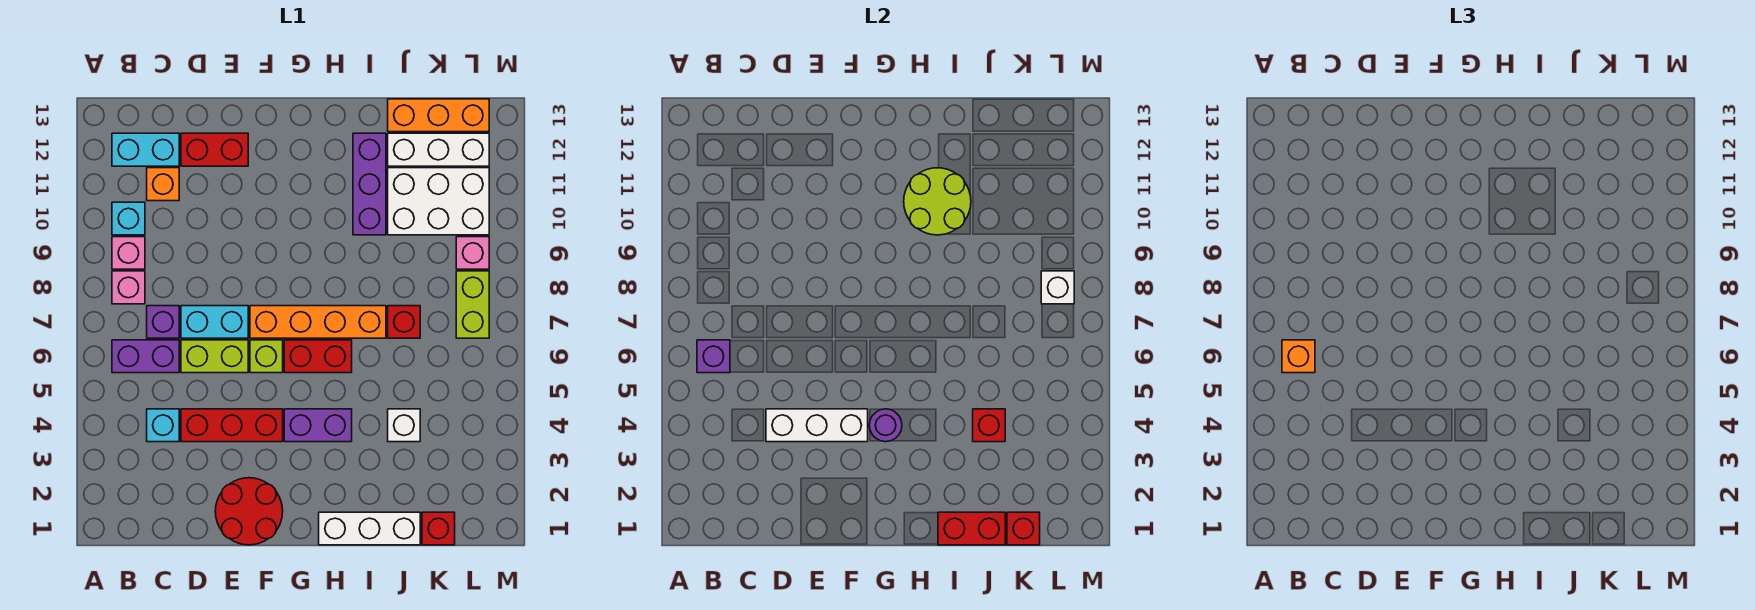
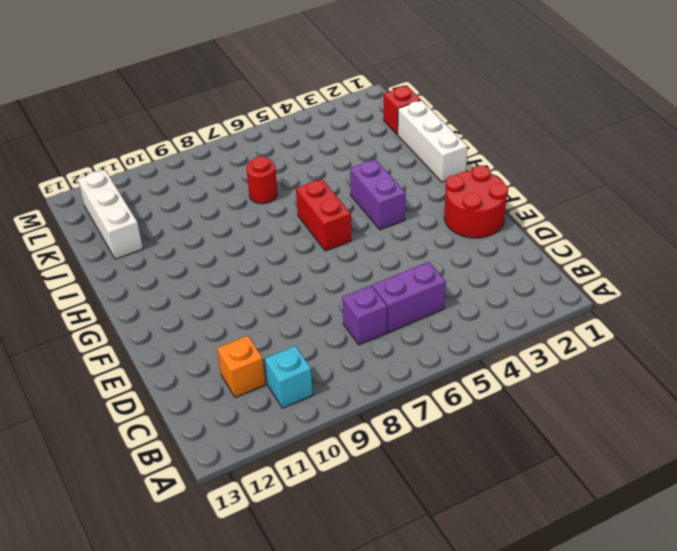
purple brick C5:C6 level 1 -> purple brick B6:C6 level 1
red round brick J7 level 1 -> red brick J7 level 1
none -> pink brick B8 level 1
none -> pink brick B9 level 1
none -> cyan brick B12:C12 level 1
none -> cyan brick C4 level 1

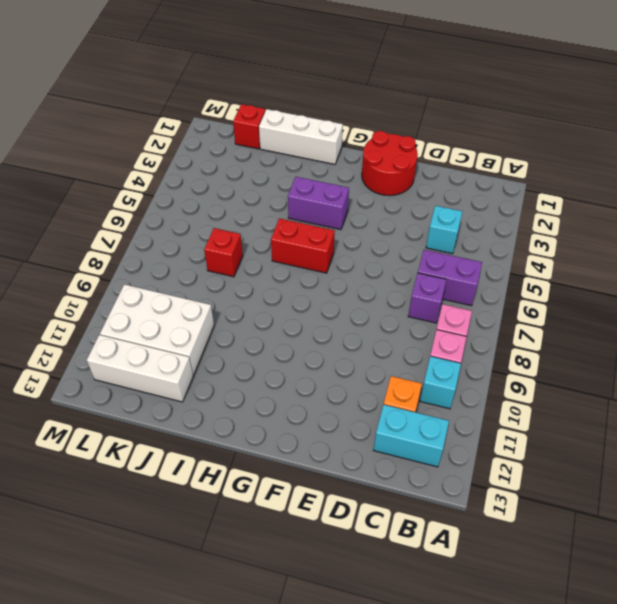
none -> red brick D4:F4 level 1
none -> lime brick D6:E6 level 1
none -> cyan brick D7:E7 level 1
none -> red brick D12:E12 level 1

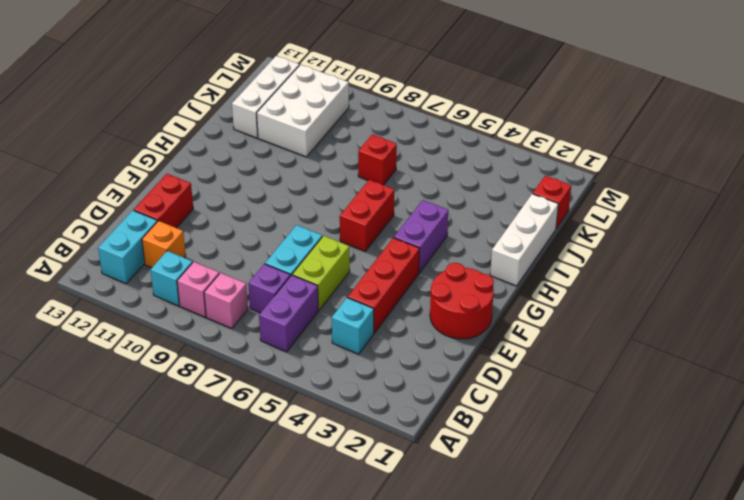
none -> lime brick F6 level 1
none -> orange brick F7:I7 level 1
none -> purple brick I10:I12 level 1
none -> white brick J4 level 1

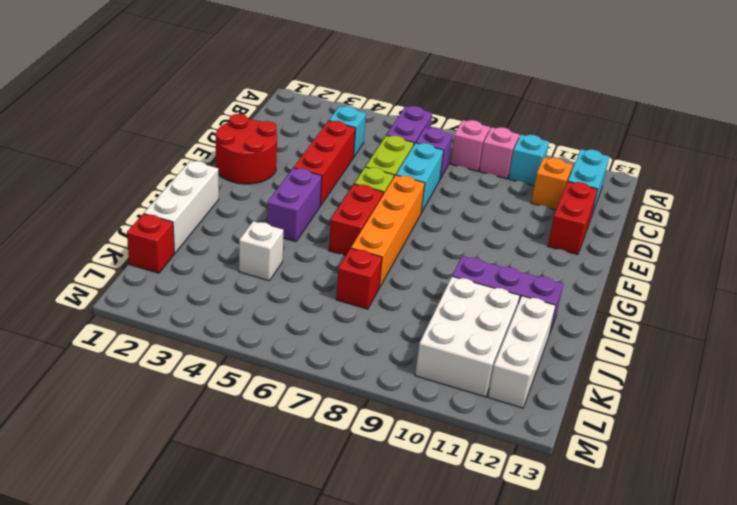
none -> orange brick J13:L13 level 1
none -> lime brick L7:L8 level 1
none -> pink brick L9 level 1
none -> purple brick B6 level 2

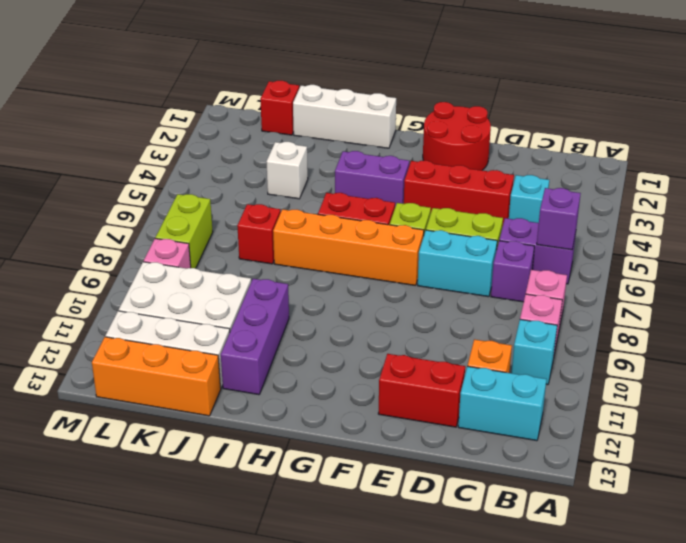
none -> white brick D4:F4 level 2
none -> purple round brick G4 level 2
none -> lime round brick H10:I11 level 2
none -> red brick I1:J1 level 2

